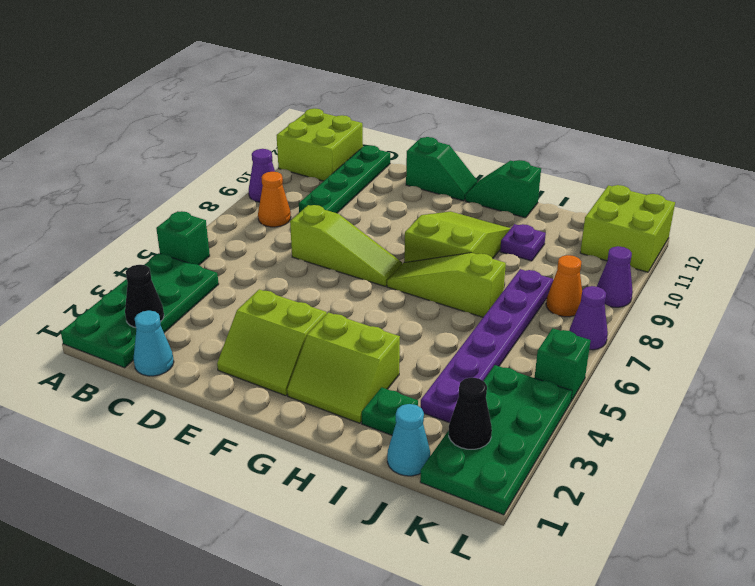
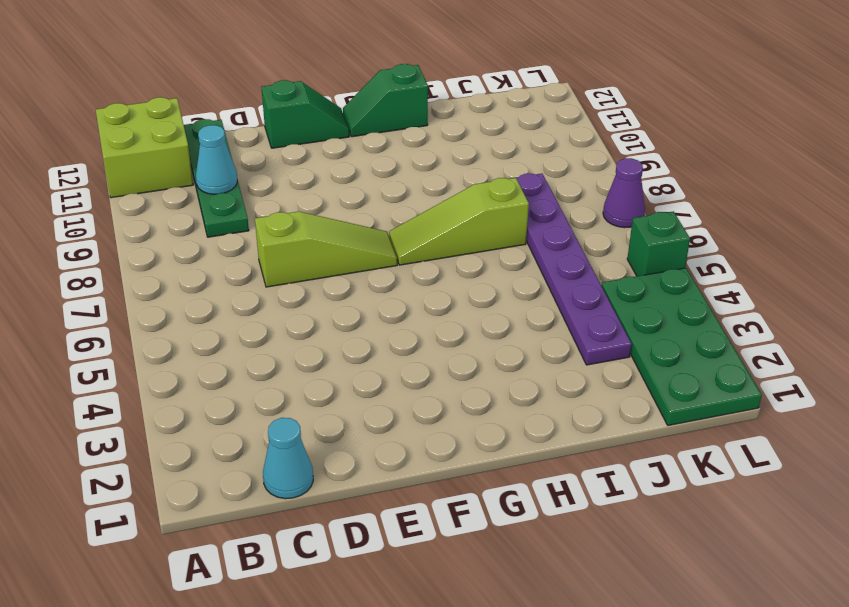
cyan cone C10 level 2 -> cyan cone J1 level 1
none -> green plate A1:B4 level 1
none -> green brick A5 level 1
none -> purple cone A9 level 1

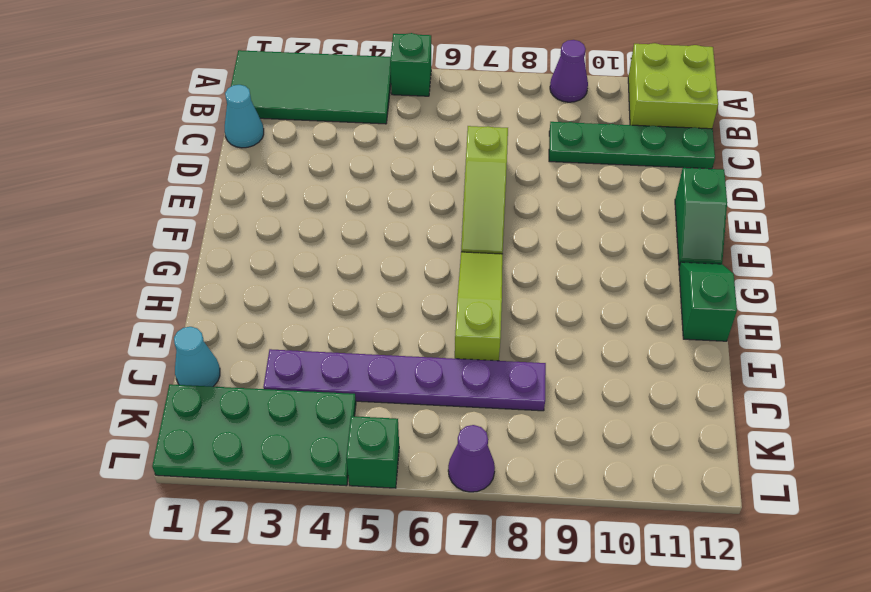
green tile A1:B4 level 1 -> green plate A1:B4 level 1
none -> orange cone B8 level 1
none -> lime slope E2:F3 level 1 top 3
none -> lime slope G2:H3 level 1 top 3

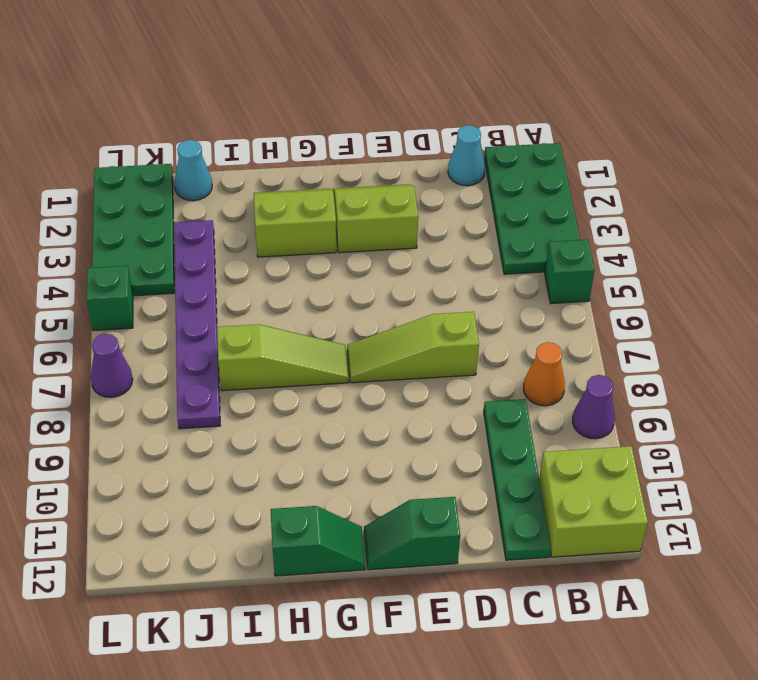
none -> lime slope G8:H10 level 1 top 8
none -> green plate I2 level 1
none -> purple plate I10 level 1

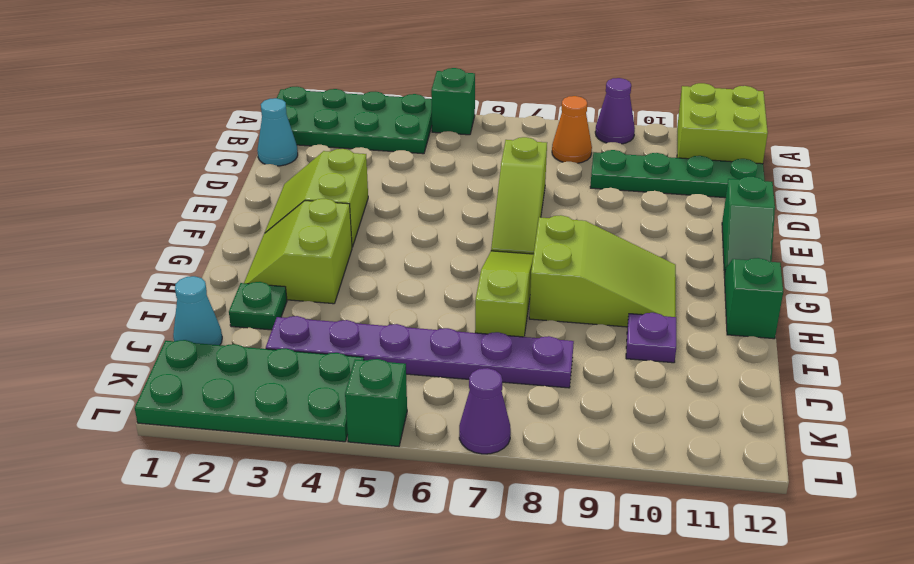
none -> orange cone K8 level 1
none -> lime brick K11:L12 level 1
none -> purple cone L9 level 1

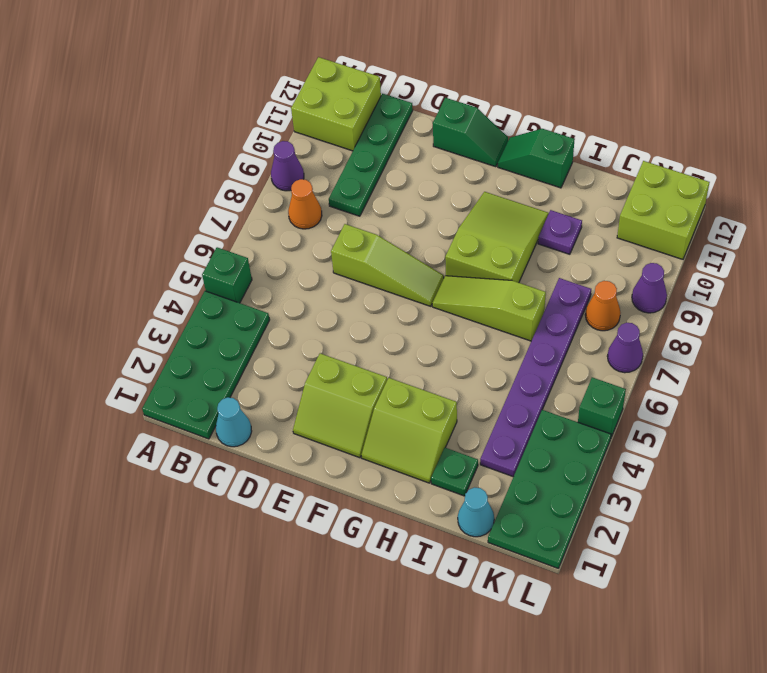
none -> black cone B2 level 2
none -> black cone K2 level 2

